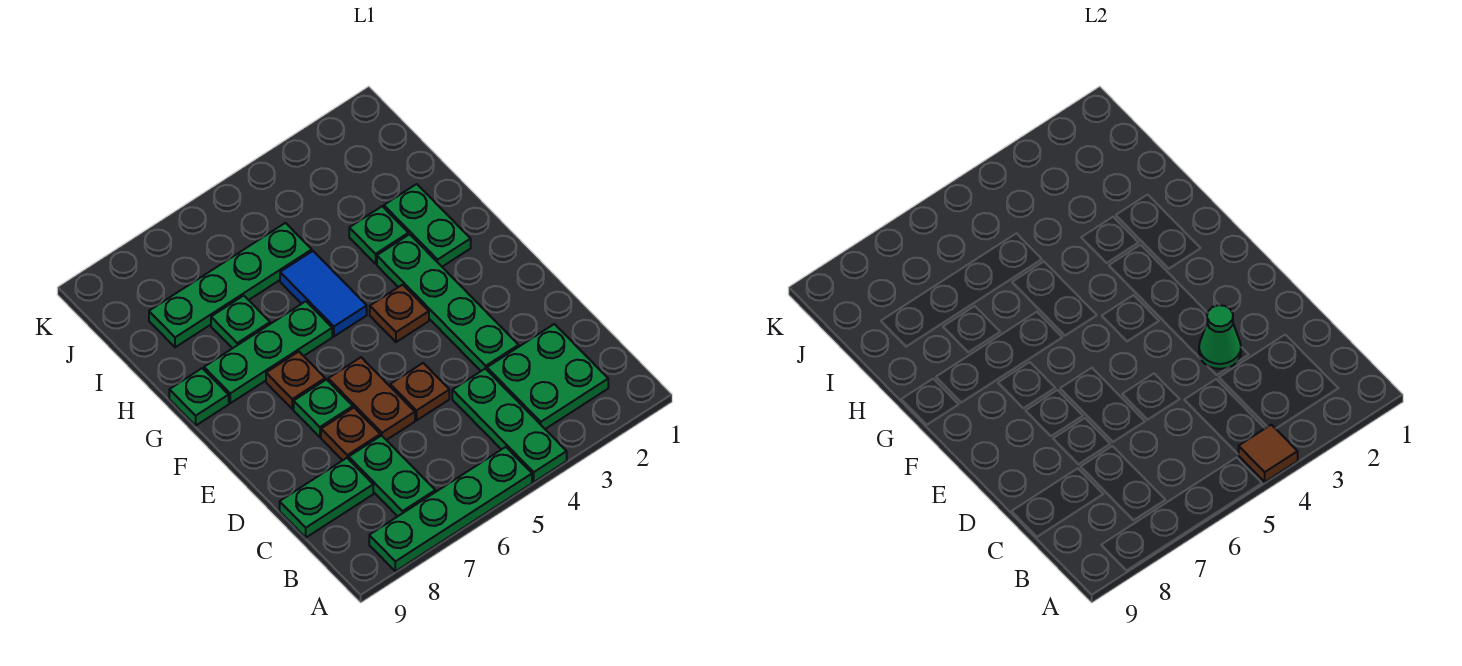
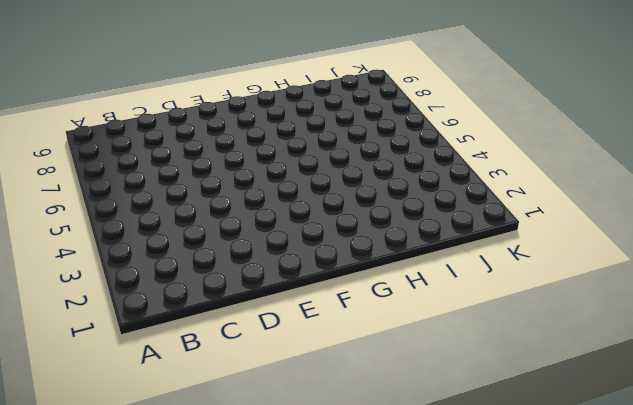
none -> green plate A4:C4 level 1
none -> green plate A5:A8 level 1
none -> green plate B2:C3 level 1

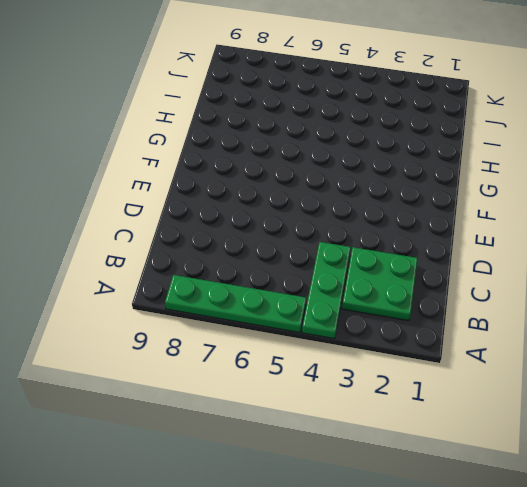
none -> green plate B7:C7 level 1
none -> green plate C8:C9 level 1
none -> green plate D3:G3 level 1

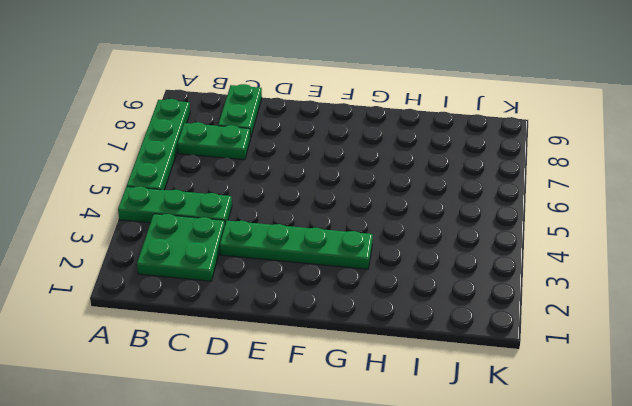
none -> brown plate D5 level 1
none -> brown plate D6:E6 level 1
none -> brown plate D7 level 1

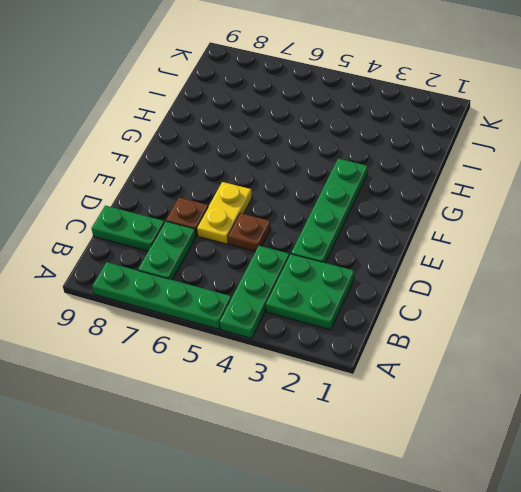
yellow plate D6:E6 level 1 -> brown plate D6:E6 level 1
none -> green plate E7 level 1
none -> brown plate F4 level 1
none -> brown plate F7 level 1

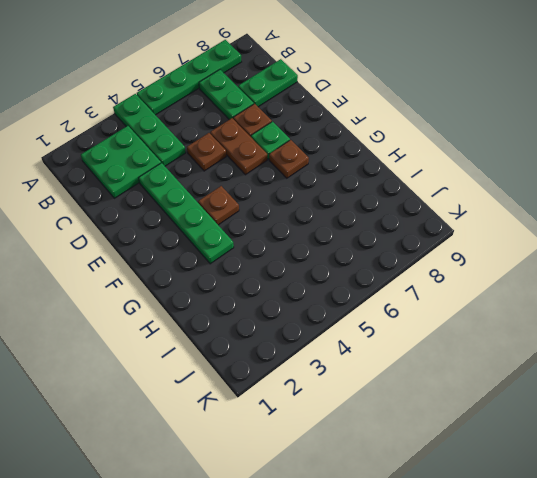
none -> green plate G2:H2 level 1
none -> blue tile G5:H5 level 1
none -> green plate G6:G8 level 1

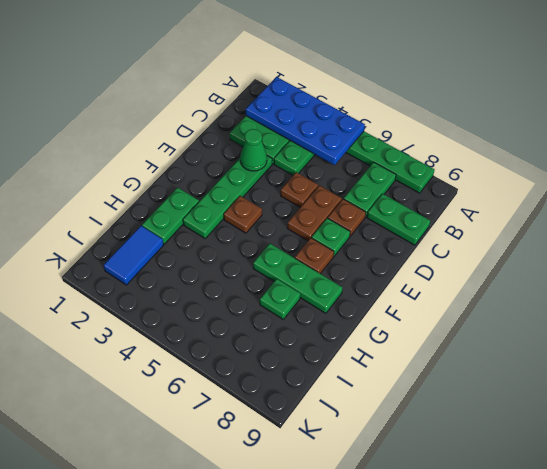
blue plate A2:B5 level 2 -> brown tile A4 level 2
blue tile I2:J2 level 1 -> blue tile G5:H5 level 1
none -> green plate G9 level 1
none -> green plate H3 level 1
none -> green plate I5:I8 level 1

